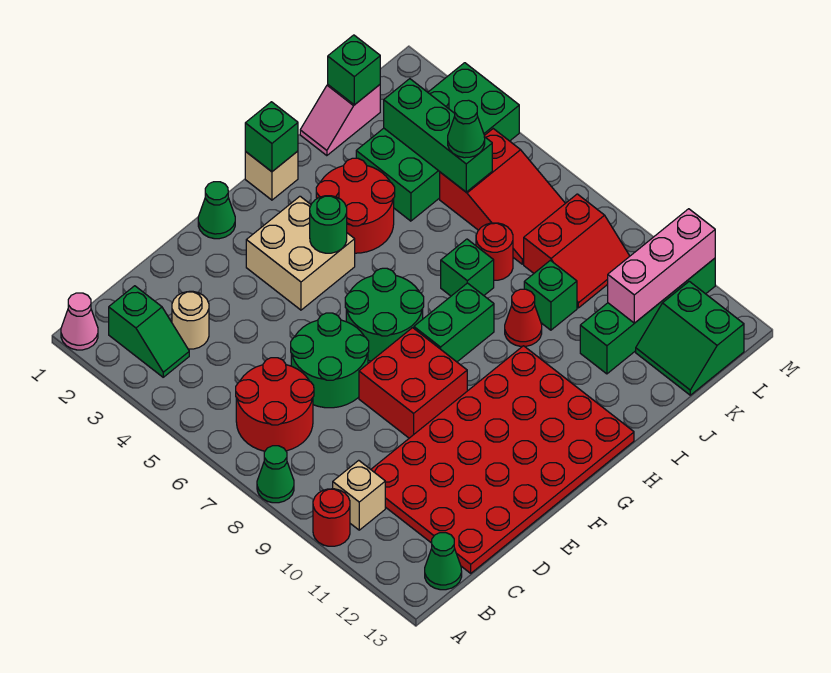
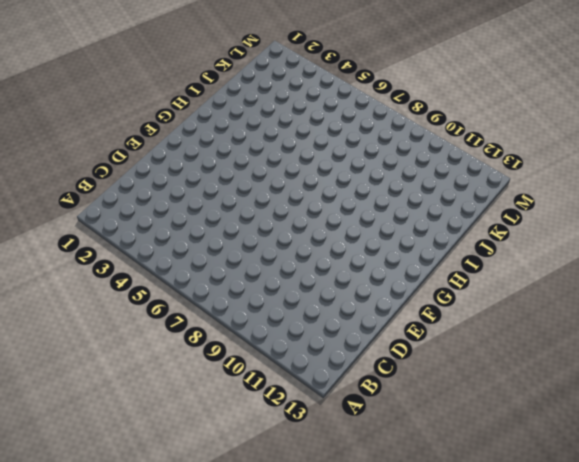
none -> pink cone A1 level 1
none -> green cone A8 level 1
none -> red round brick A10 level 1
none -> green slope B2:B3 level 1 top 2

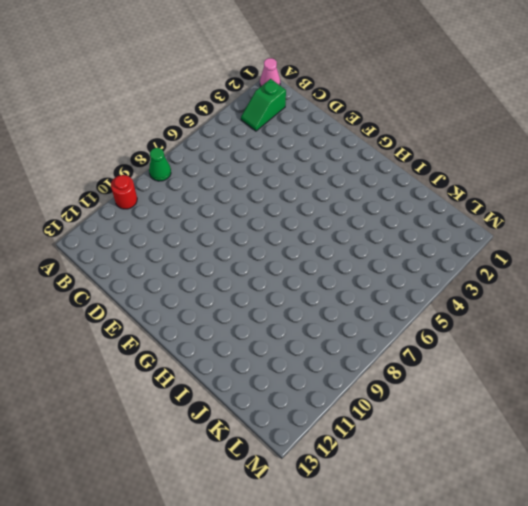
none -> red round brick B6:C7 level 1
none -> tan brick B10 level 1
none -> green cone B13 level 1
none -> tan round brick C3 level 1

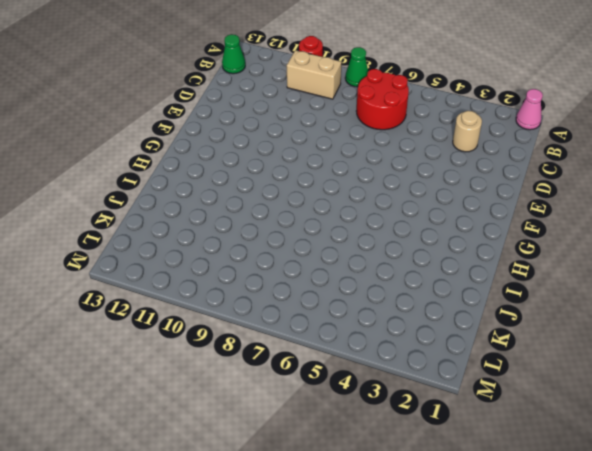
tan brick B9:B10 level 1 -> tan brick B10 level 1
none -> green slope B2:B3 level 1 top 2
none -> red plate C10:H13 level 1
none -> green round brick D6:E7 level 1
none -> red brick E8:F9 level 1

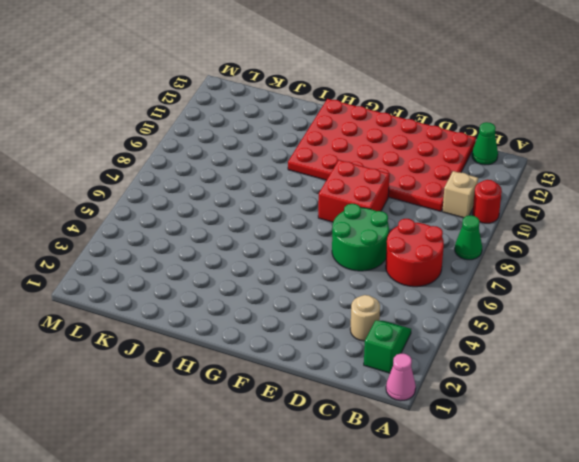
none -> green cone F1 level 1
none -> tan brick F3:G4 level 1
none -> green round brick F6:G7 level 1
none -> green brick G8:H8 level 1

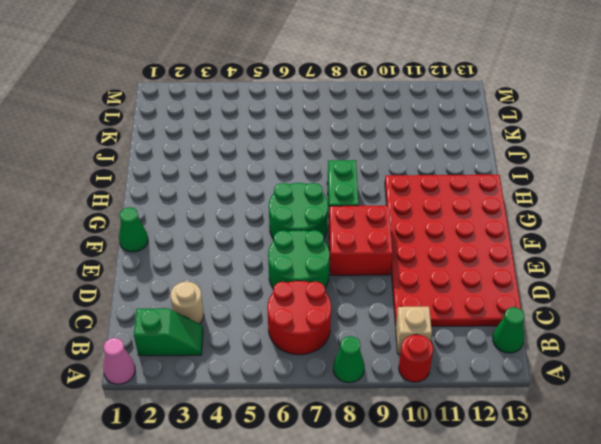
none -> tan brick F3:G4 level 1
none -> tan brick H1 level 1
none -> red round brick H3:I4 level 1
none -> green brick I7 level 1

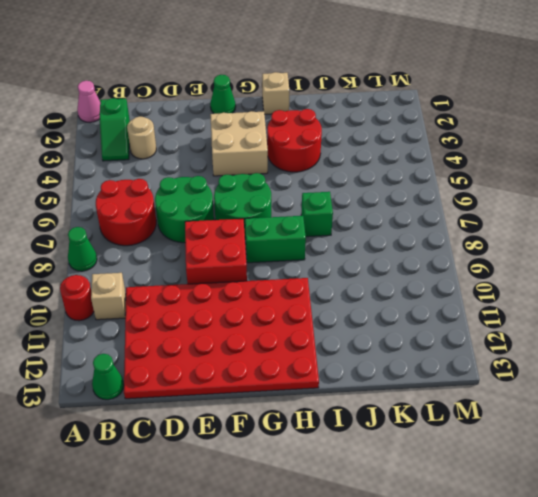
none -> red cone I9 level 1
none -> pink slope J1:K1 level 1 top K
none -> green brick J3:M4 level 1
none -> red round brick J7 level 1

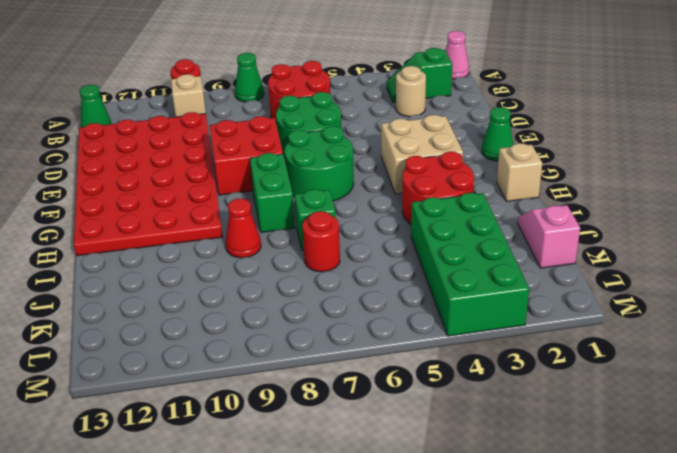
none -> green brick J9 level 1
none -> green brick J11:M11 level 1
none -> red slope K5:L7 level 1 top 5
none -> red slope K8:L9 level 1 top 8

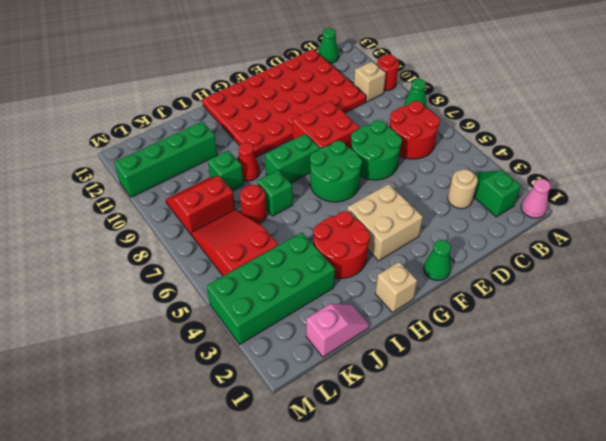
none -> green slope K12:L13 level 1 top L
none -> green round brick G4 level 2
none -> green brick H1 level 2
none -> green brick K1 level 2

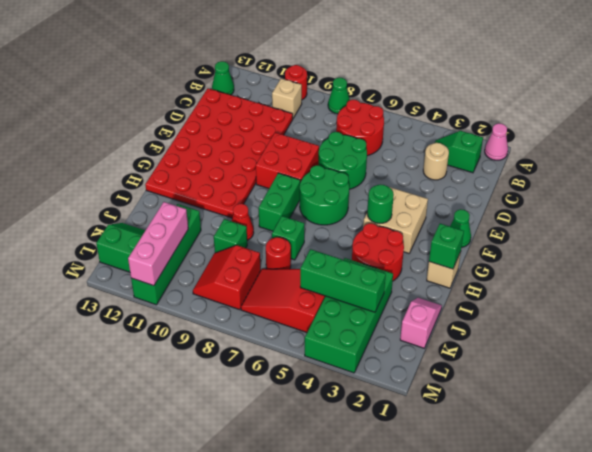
none -> green brick K1 level 2
none -> green cone K5 level 3

